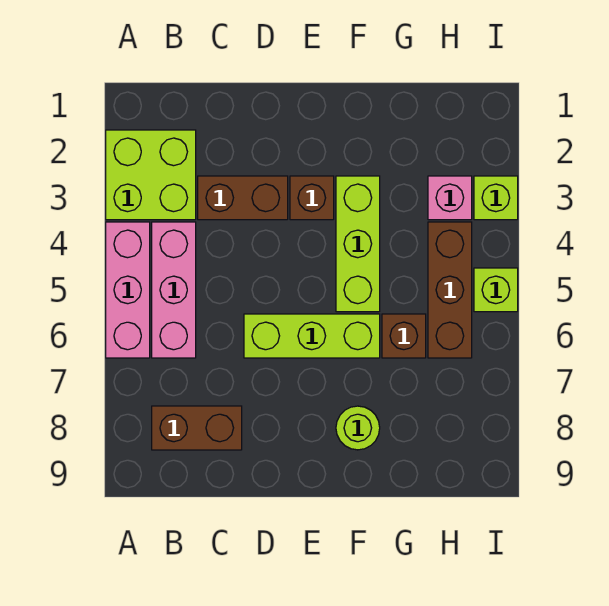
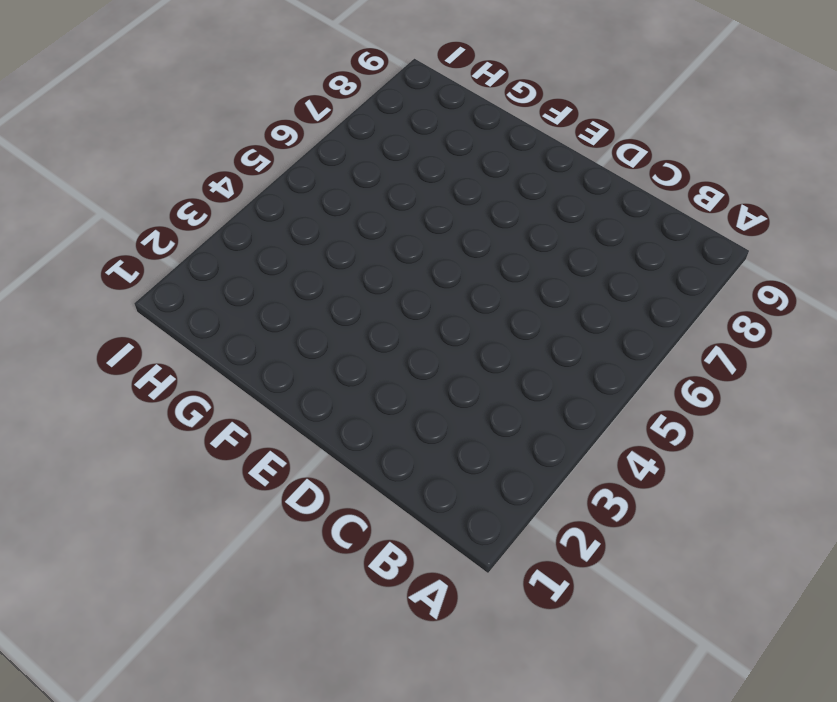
none -> lime brick A2:B3 level 1
none -> pink brick A4:A6 level 1
none -> pink brick B4:B6 level 1

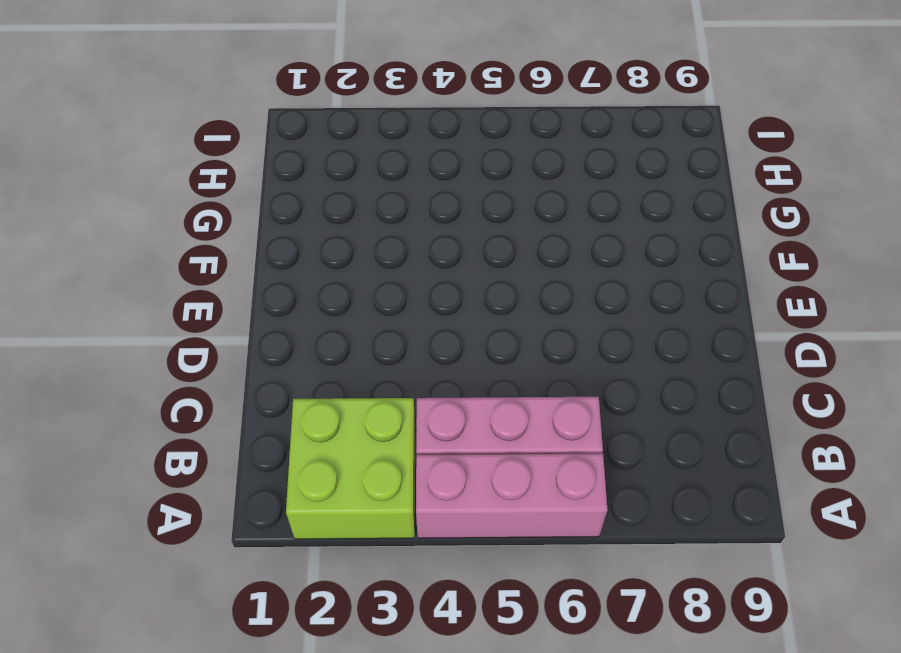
none -> brown brick B8:C8 level 1
none -> brown brick C3:D3 level 1
none -> lime brick D6:F6 level 1

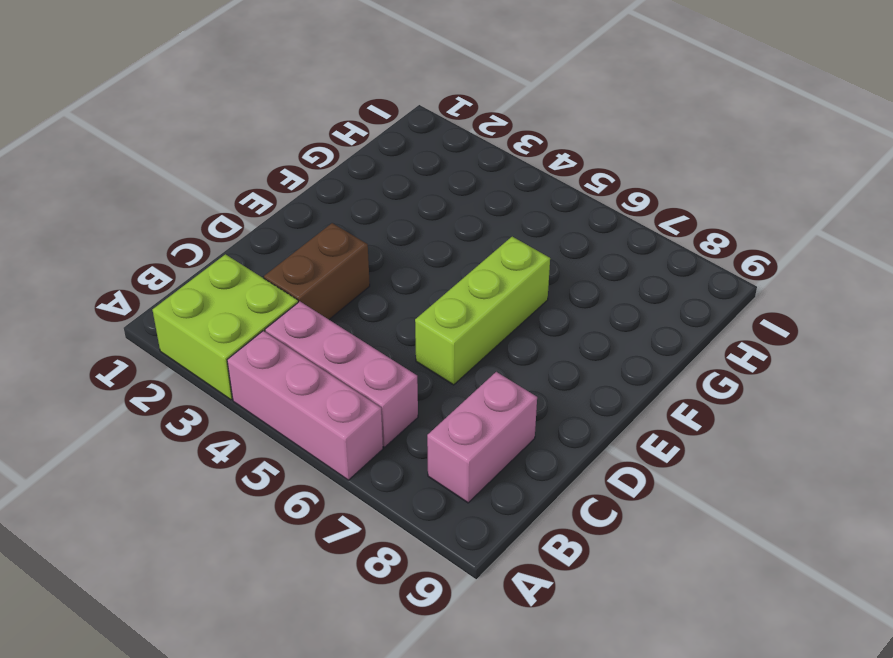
pink brick B8:C8 level 1 -> brown brick B8:C8 level 1
none -> brown brick E3 level 1
none -> lime brick F3:F5 level 1
none -> lime round brick F8 level 1

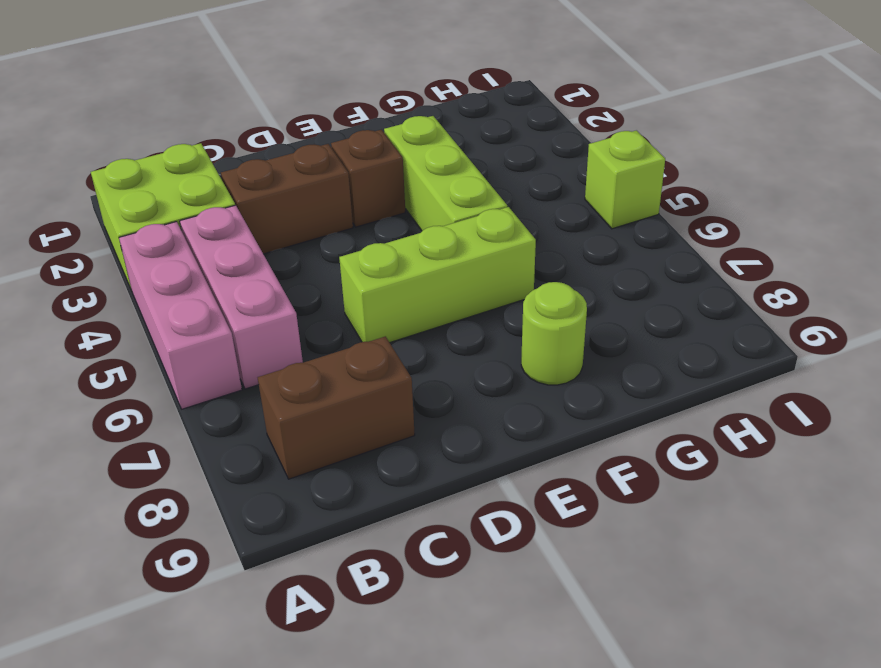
none -> brown brick G6 level 1
none -> pink brick H3 level 1
none -> brown brick H4:H6 level 1

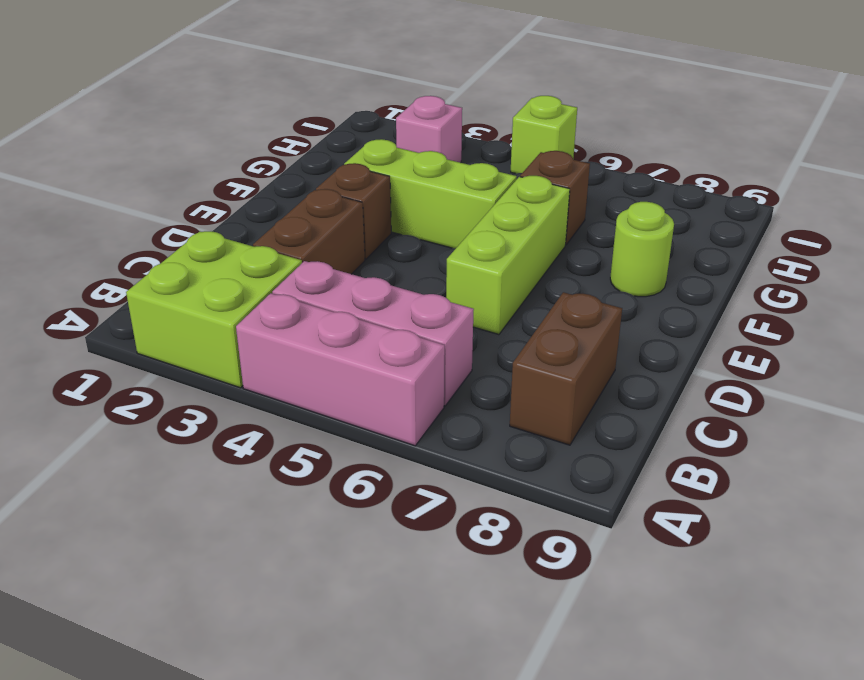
none -> brown brick H4:H6 level 1
none -> lime brick I3 level 1

